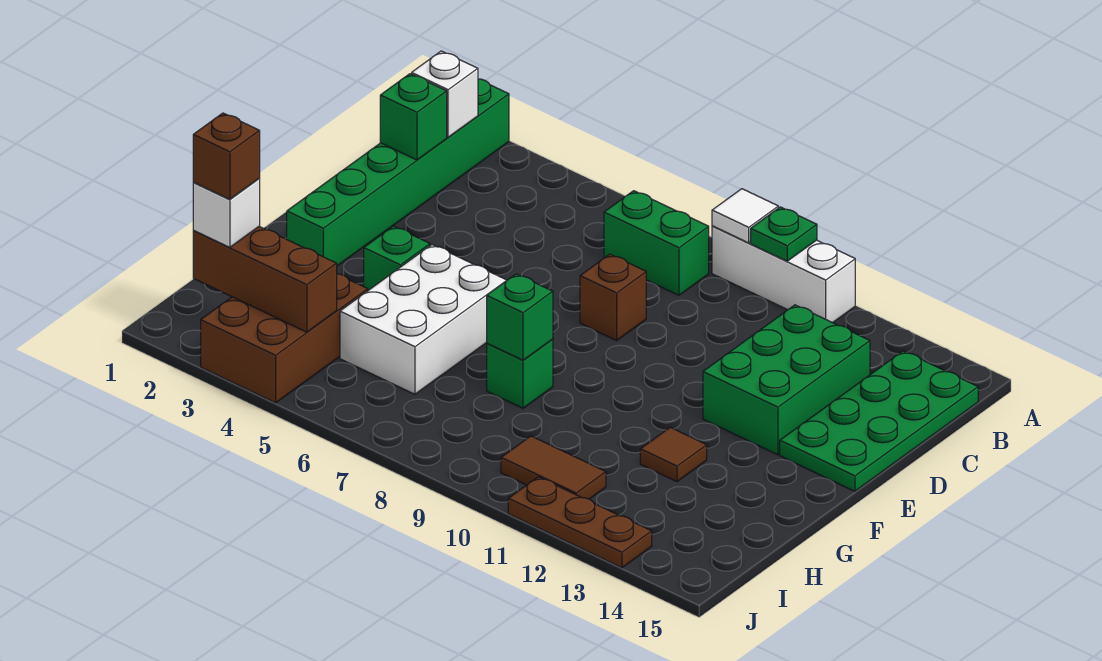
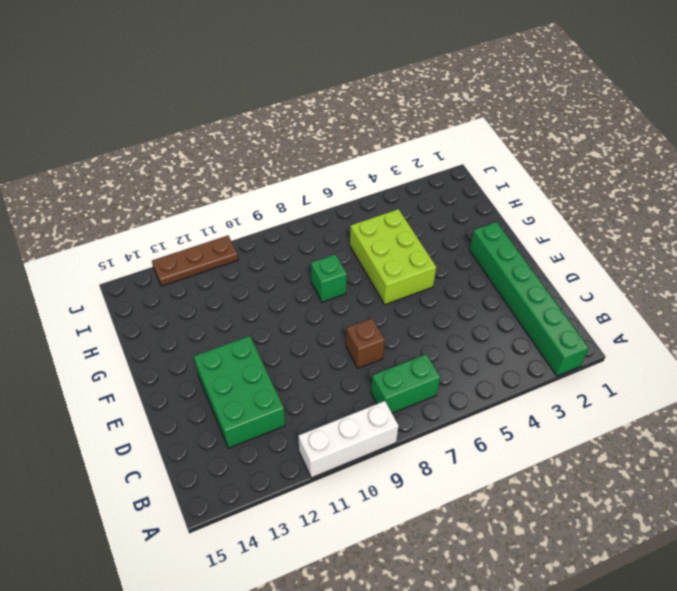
lime brick F5:H6 level 1 -> white brick F5:H6 level 1
none -> green plate B14:E15 level 1
none -> green brick F4 level 1
none -> brown tile G12 level 1

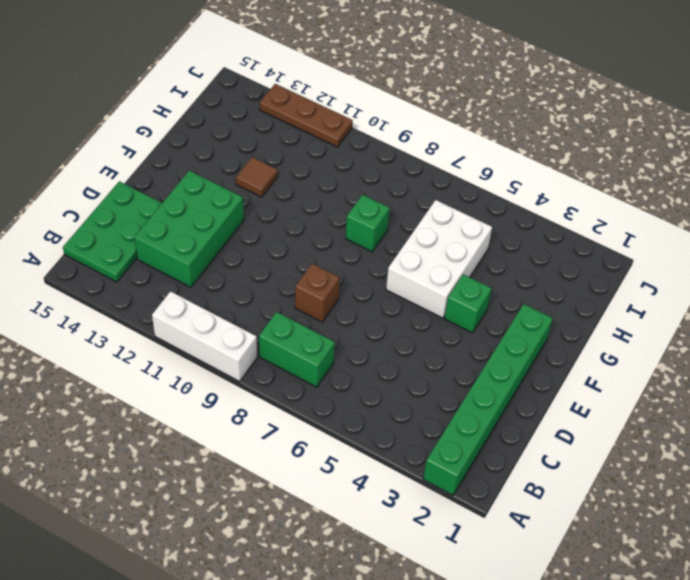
green plate B14:D15 level 1 -> green plate B14:E15 level 1
none -> brown brick H3:J4 level 1
none -> brown tile I10:I11 level 1
none -> white tile A9 level 2

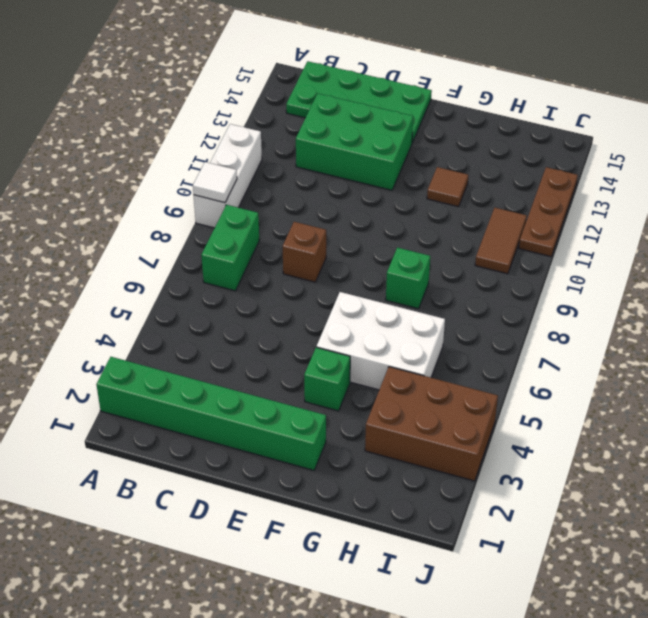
none -> green plate A10 level 2
none -> white brick B2 level 2
none -> green brick C2 level 2

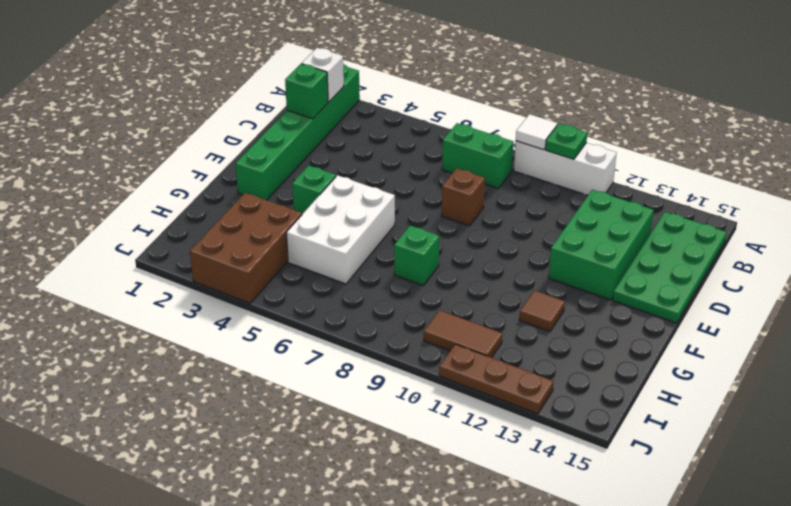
none -> green brick G8 level 2
none -> brown brick I2:I4 level 2
none -> white brick I2 level 3

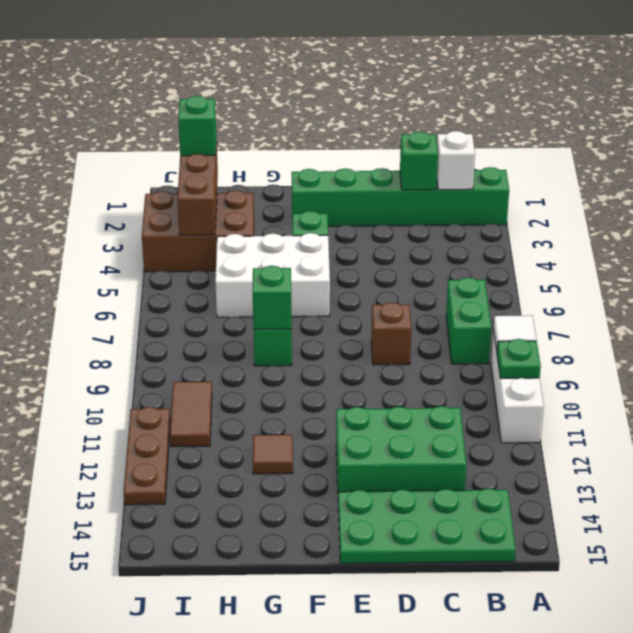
green brick I2 level 3 -> white brick I2 level 3
none -> brown brick I2 level 4

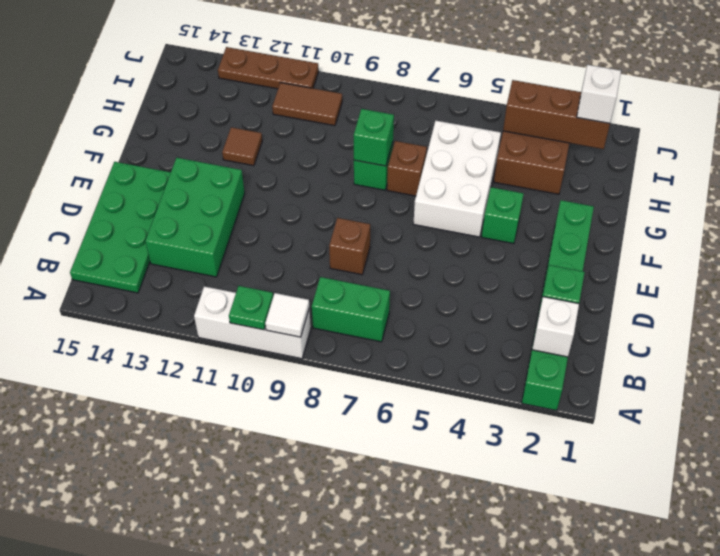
brown brick G7 level 1 -> brown brick I2 level 4

